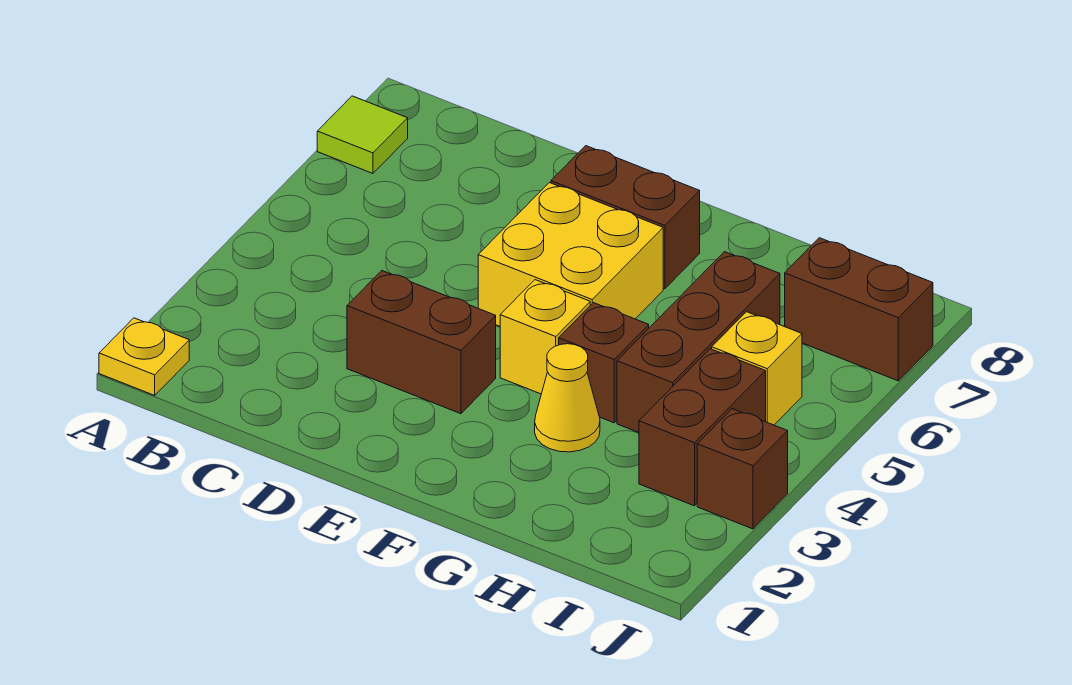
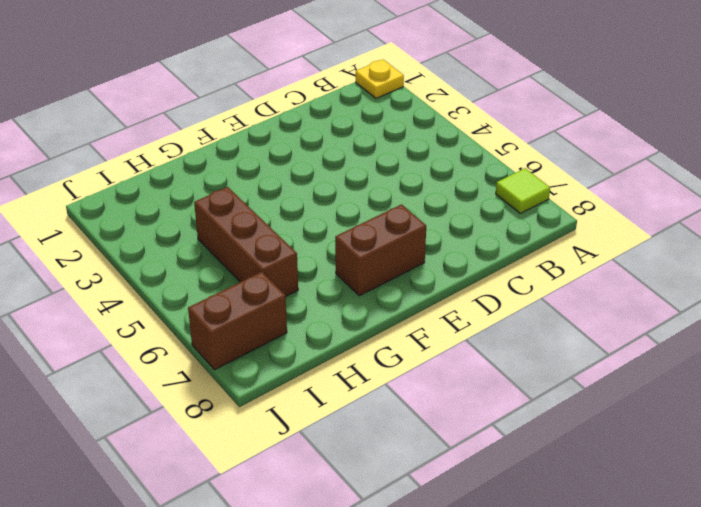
none -> brown brick D3:E3 level 1
none -> yellow brick E5:F6 level 1
none -> yellow brick F4 level 1

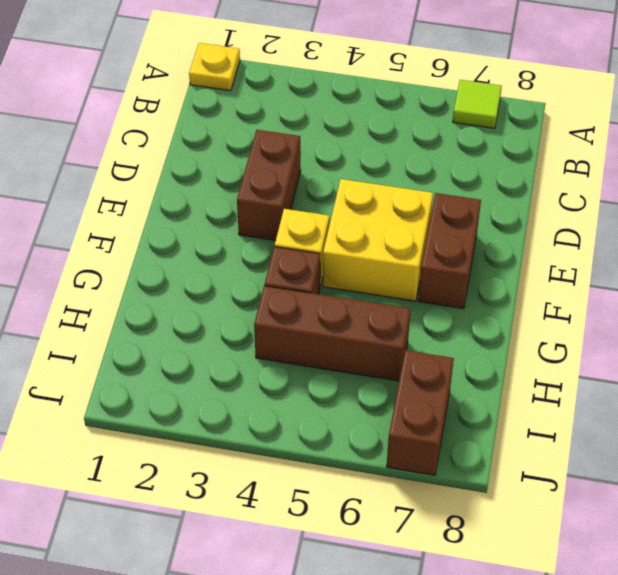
none -> yellow cone G3 level 1
none -> brown brick I3:I4 level 1
none -> yellow brick I5 level 1

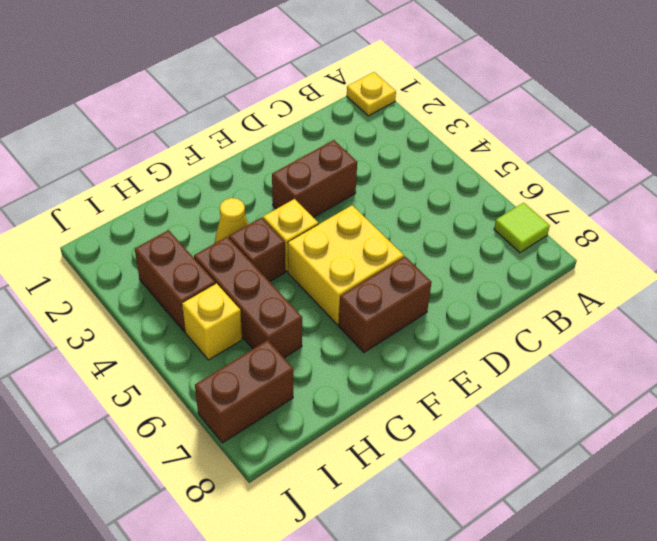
none -> brown brick J3 level 1

